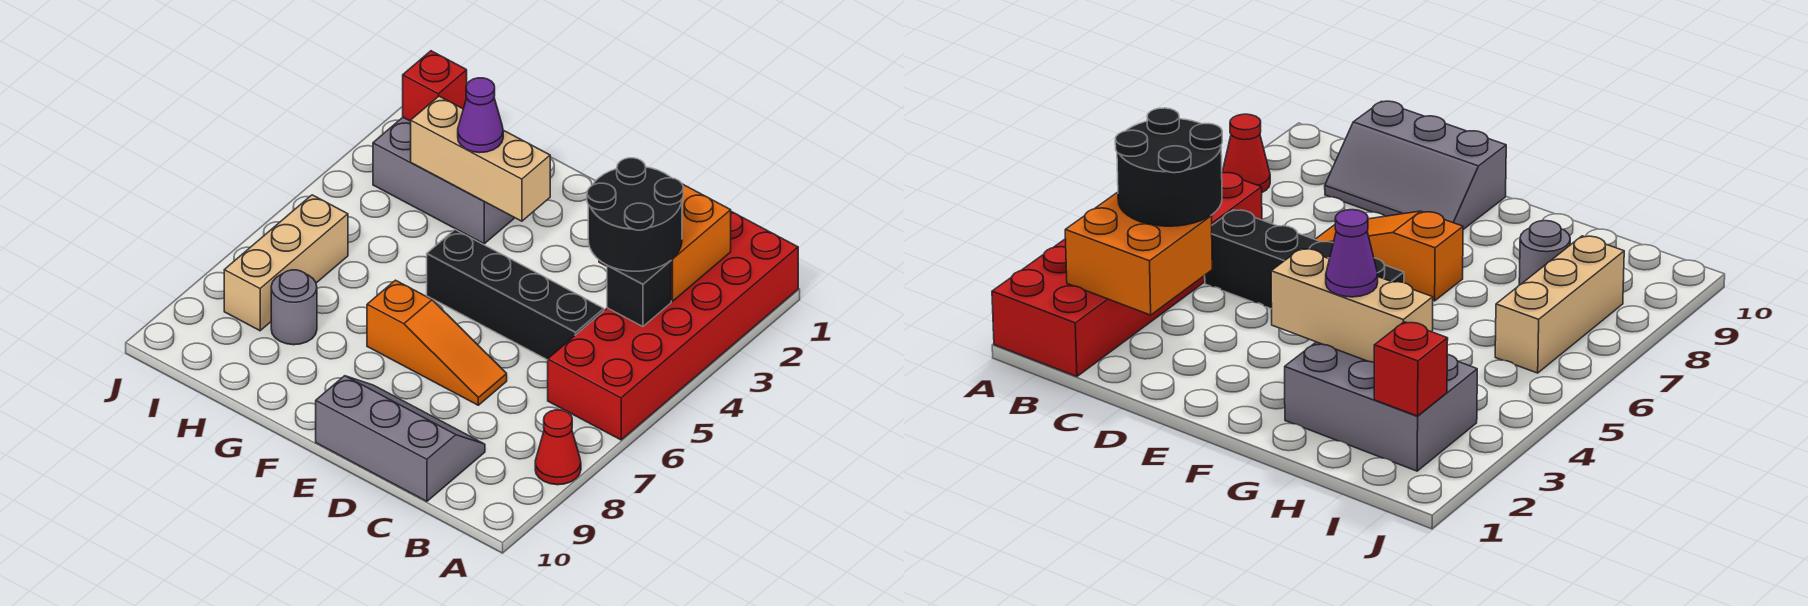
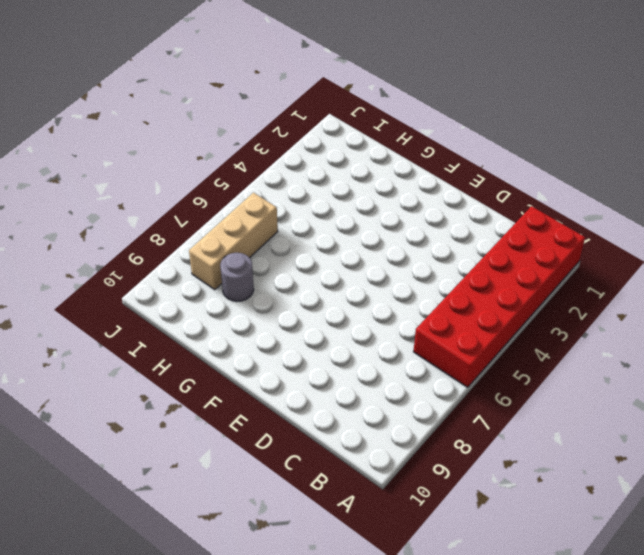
none -> red cone A8 level 1
none -> black brick C5:F5 level 1
none -> grey slope C9:E10 level 1 top 10

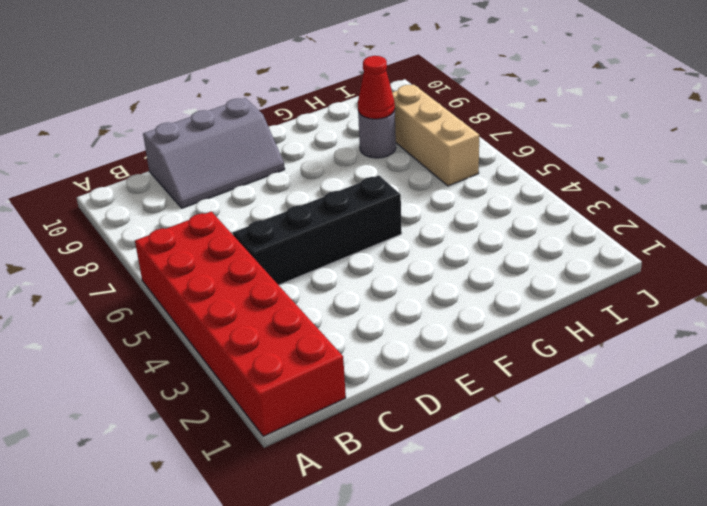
red cone H8 level 2 -> red cone A8 level 1
none -> orange slope D7:F7 level 1 top F
none -> grey brick G2:I3 level 1
none -> orange brick B2:C3 level 2

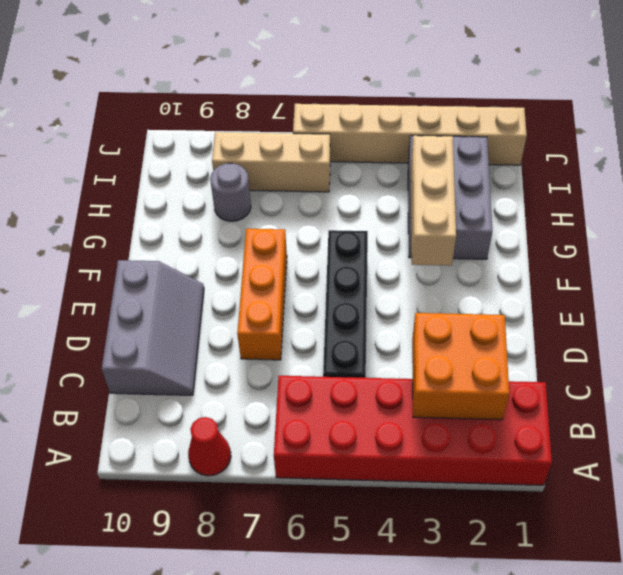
orange brick D7:F7 level 1 -> orange slope D7:F7 level 1 top F
tan brick J1:J6 level 1 -> none
none -> black brick B4 level 2
none -> red brick I2 level 2
none -> black round brick B3:C4 level 3

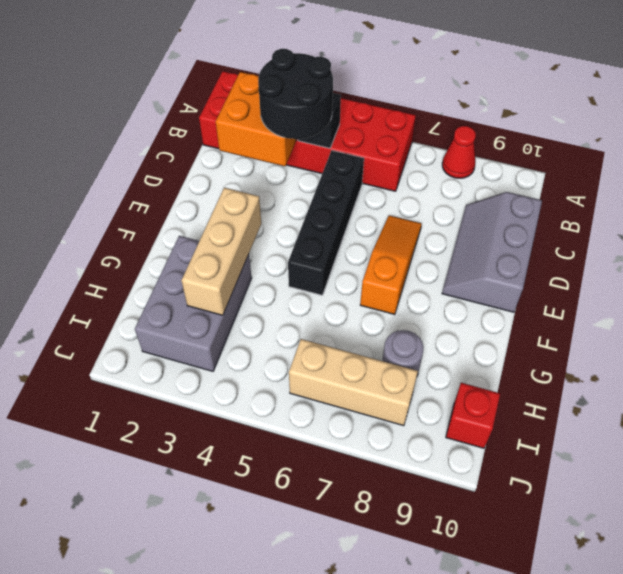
red brick I10 level 1 -> red brick I2 level 2
none -> purple cone G3 level 3

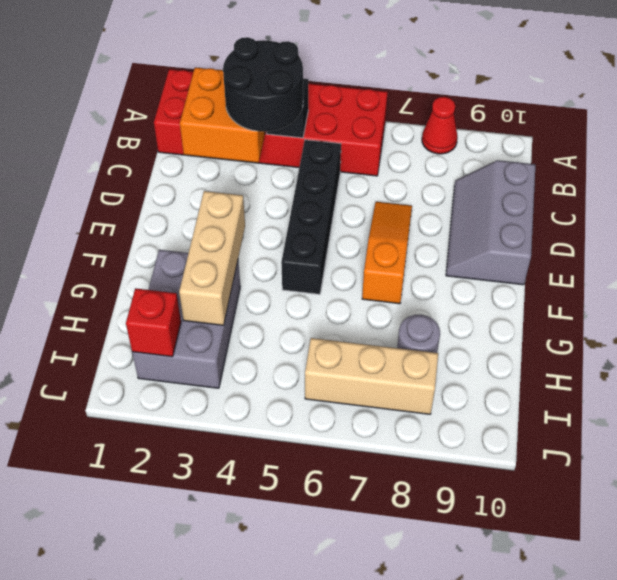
none -> purple cone G3 level 3

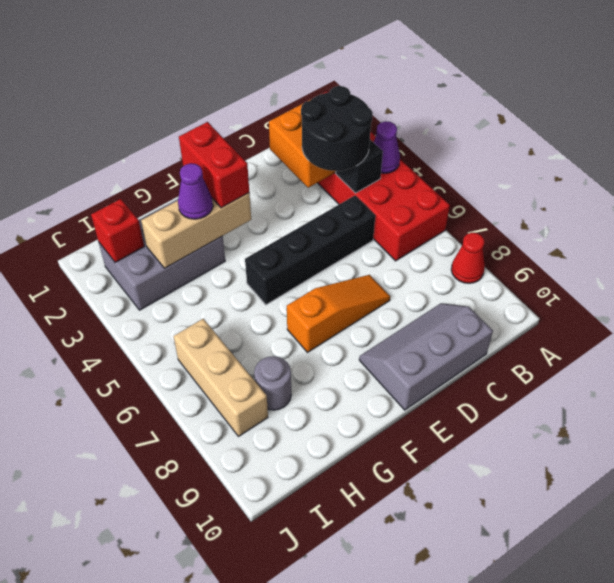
purple cone A4 level 2 -> none
red brick F2:F3 level 3 -> none

